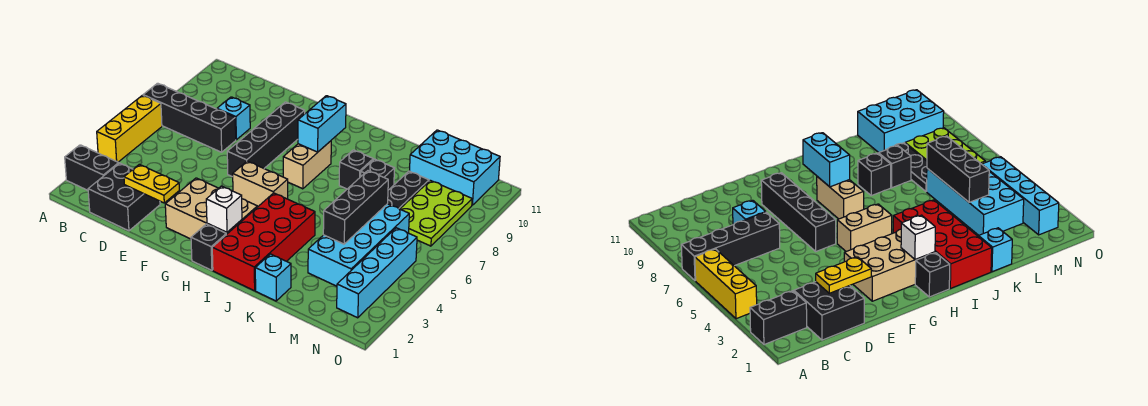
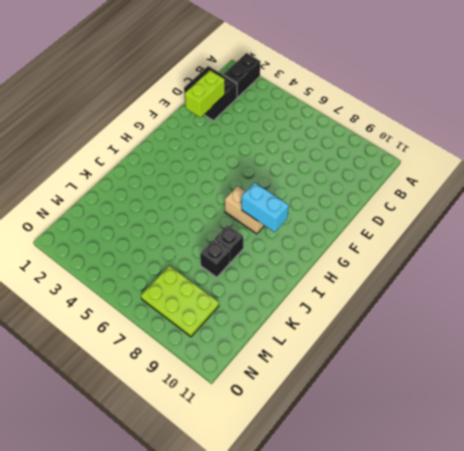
lime brick D2:E2 level 2 -> yellow plate D2:E2 level 2
none -> yellow brick A4:A6 level 1
none -> black brick A7:D7 level 1
none -> cyan brick D8 level 1

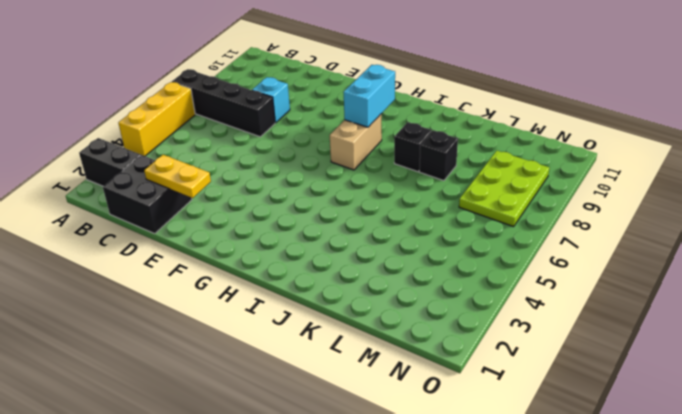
none -> tan brick F2:H3 level 1
none -> black brick F6:F9 level 1
none -> tan brick G5:H5 level 1

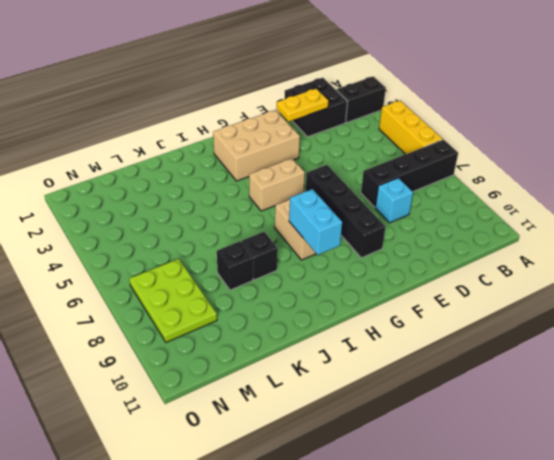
none -> black brick H1 level 1
none -> red brick I1:J4 level 1
none -> cyan brick K1 level 1

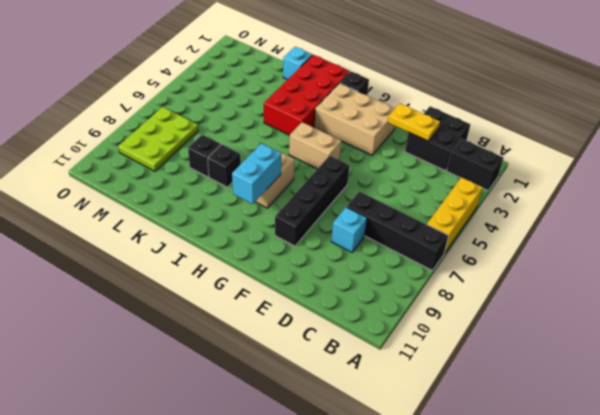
none -> cyan brick L3:M6 level 1
none -> black plate L7:L9 level 1
none -> cyan brick L10:N11 level 1

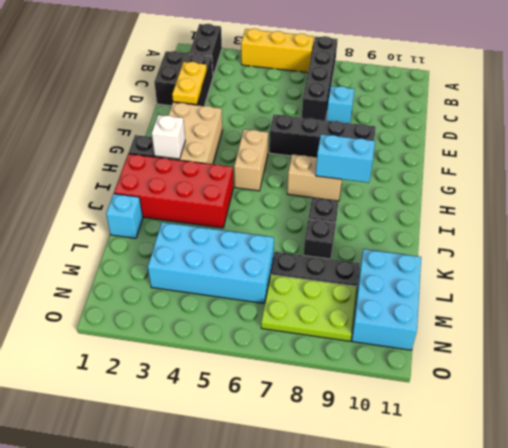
none -> cyan brick N2:N5 level 1
none -> black brick L4:L6 level 2

